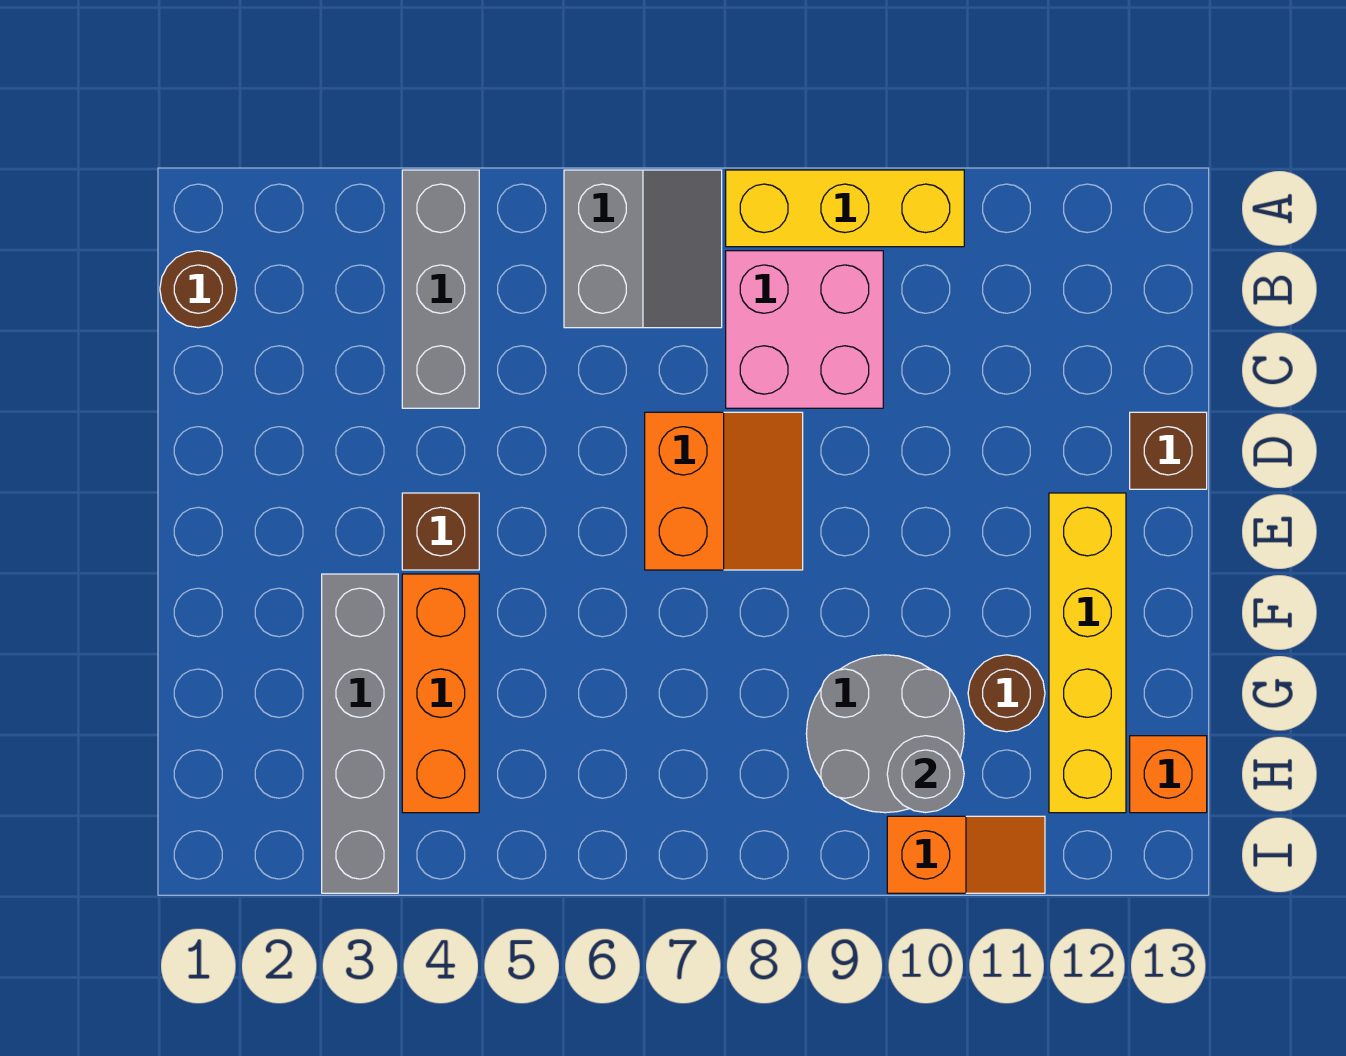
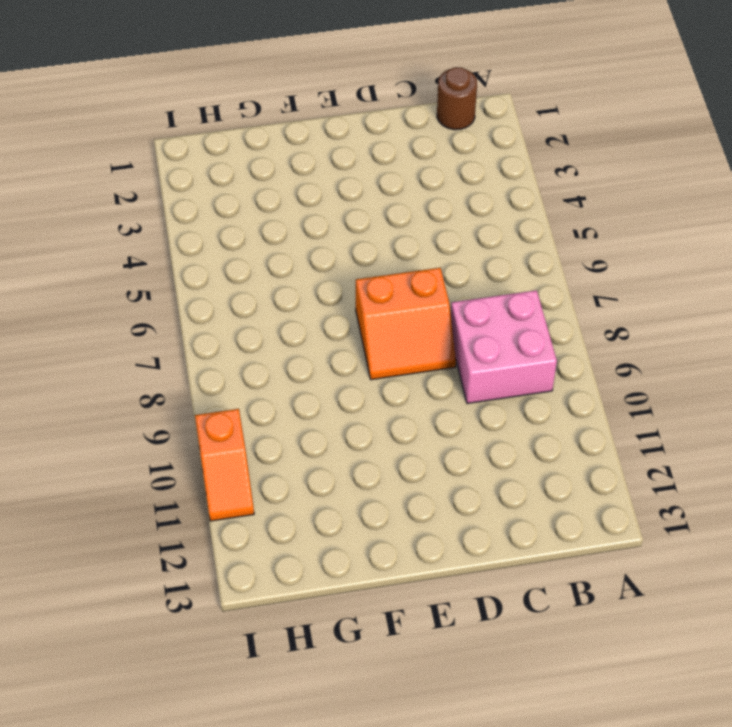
none -> grey brick A4:C4 level 1
none -> grey slope A6:B7 level 1 top 6
none -> yellow brick A8:A10 level 1

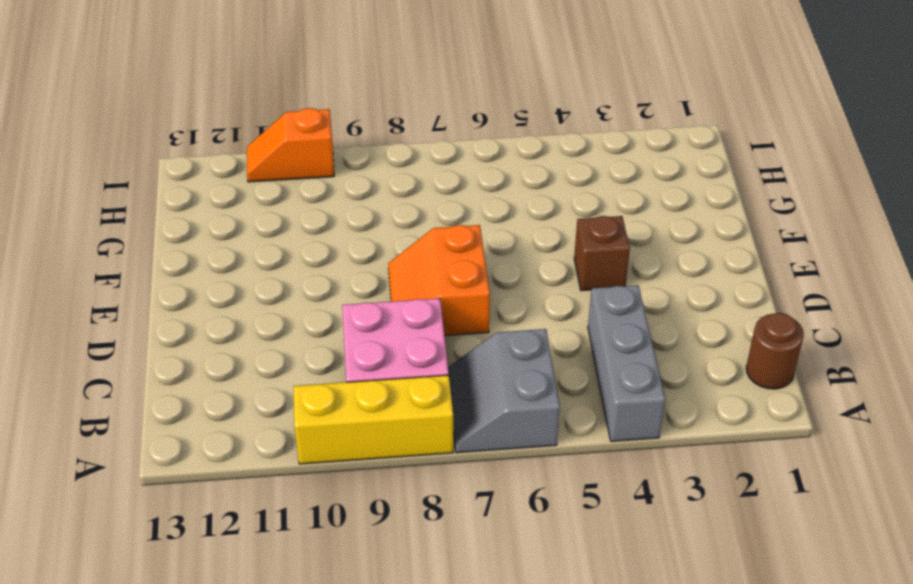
none -> brown brick D13 level 1
none -> yellow brick E12:H12 level 1
none -> grey brick F3:I3 level 1

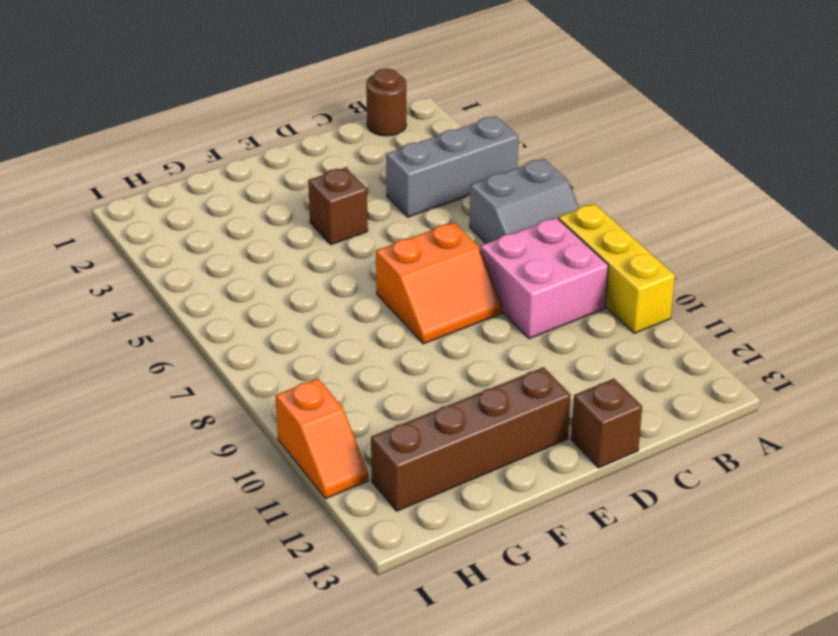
brown brick E12:H12 level 1 -> yellow brick E12:H12 level 1
none -> grey brick F3:I3 level 1
none -> orange brick F4:H4 level 1
none -> grey round brick G9:H10 level 1

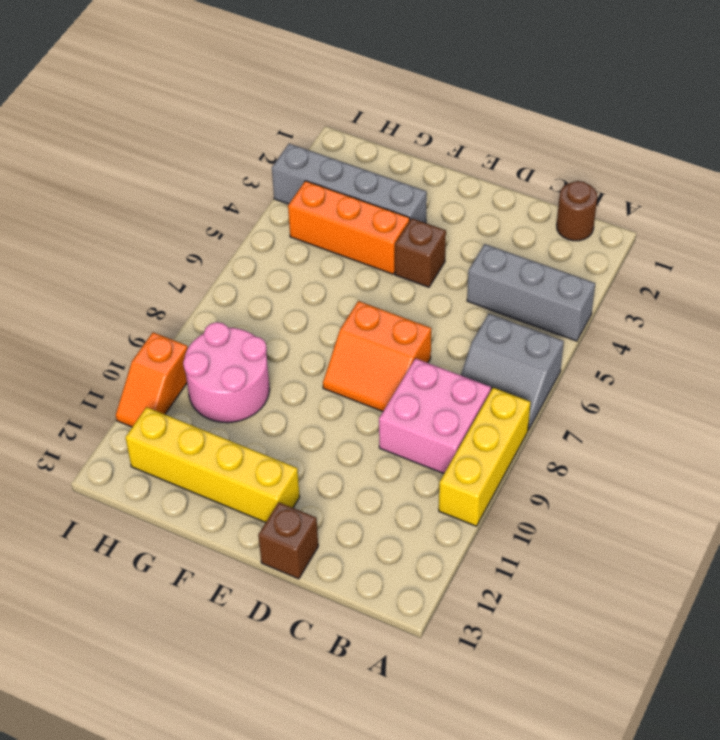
pink round brick G9:H10 level 1 -> grey round brick G9:H10 level 1
none -> brown round brick G11 level 1
none -> orange brick H13 level 1
none -> grey round brick H10 level 2

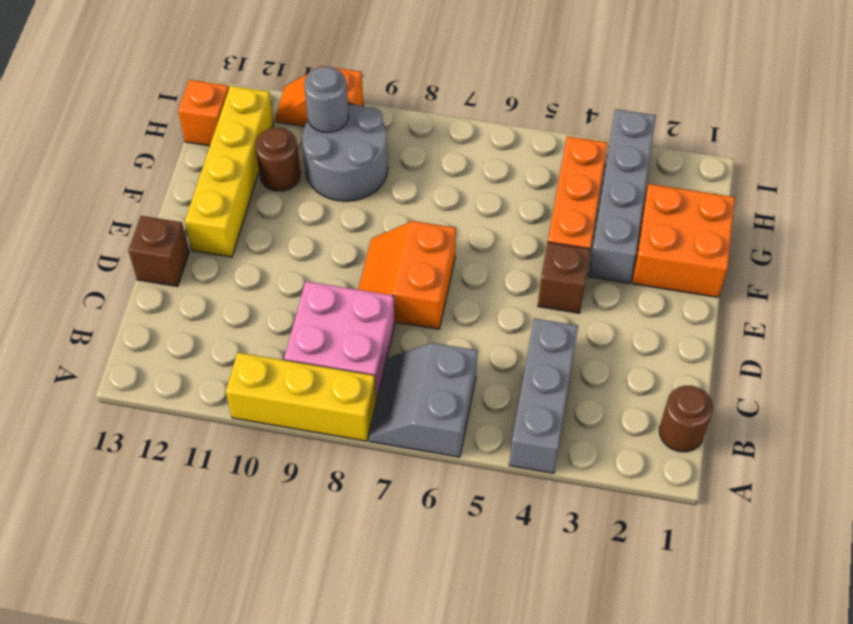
orange brick F1:G2 level 1 -> none

